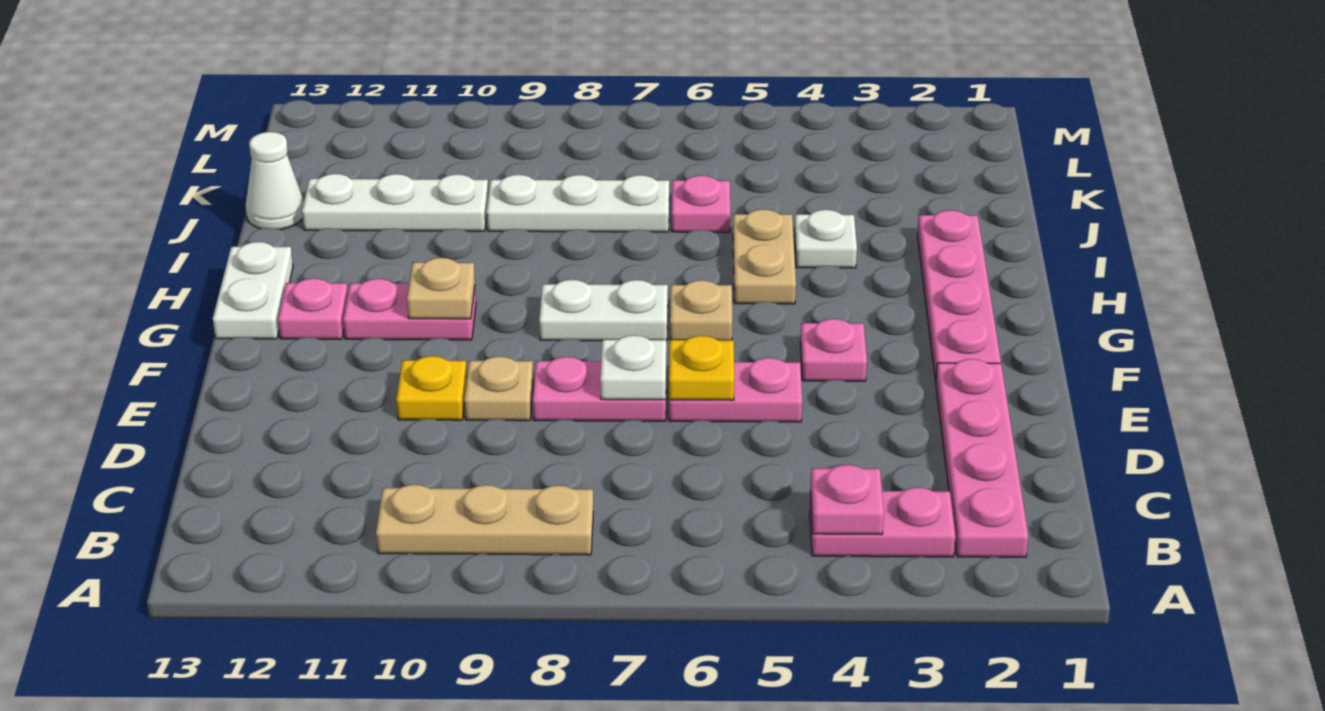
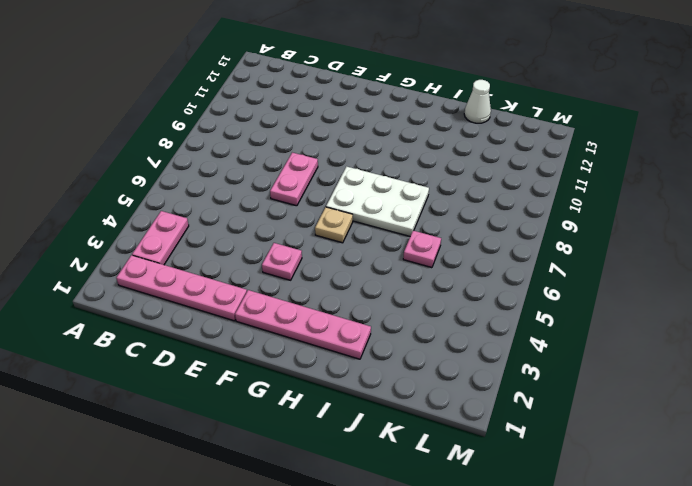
white plate G7:I8 level 1 -> white plate G7:G8 level 1
none -> tan plate B8:B10 level 1
none -> pink plate E5:E6 level 1
none -> tan plate E9 level 1

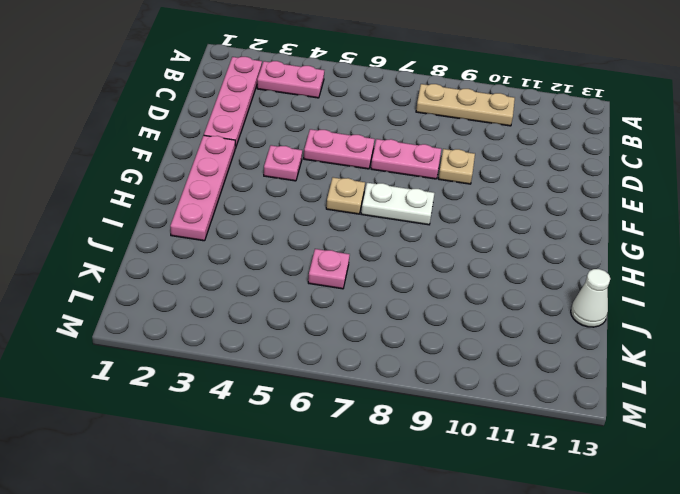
none -> yellow plate E10 level 1
none -> pink plate G10:G11 level 1
none -> pink plate G12 level 1

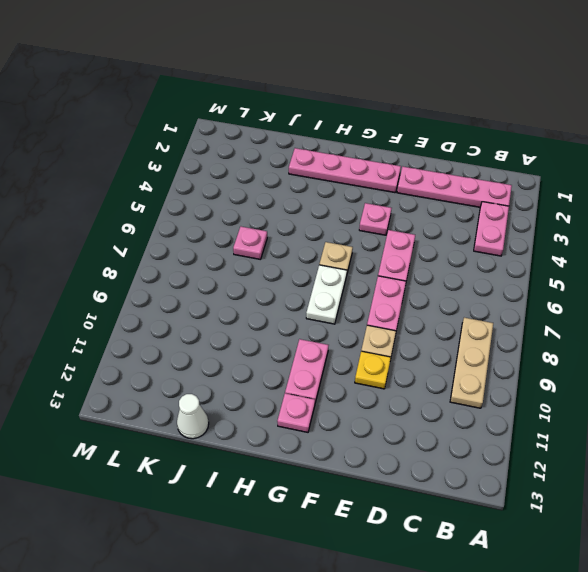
none -> white plate G13:H13 level 1
none -> tan plate H5:I5 level 1
none -> white plate I4 level 1

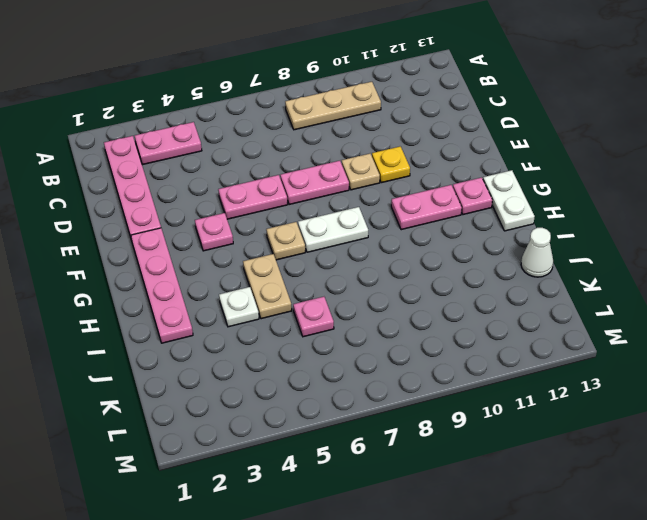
none -> white plate J7:J9 level 1
none -> white plate J10:J12 level 1
none -> pink plate B4 level 2

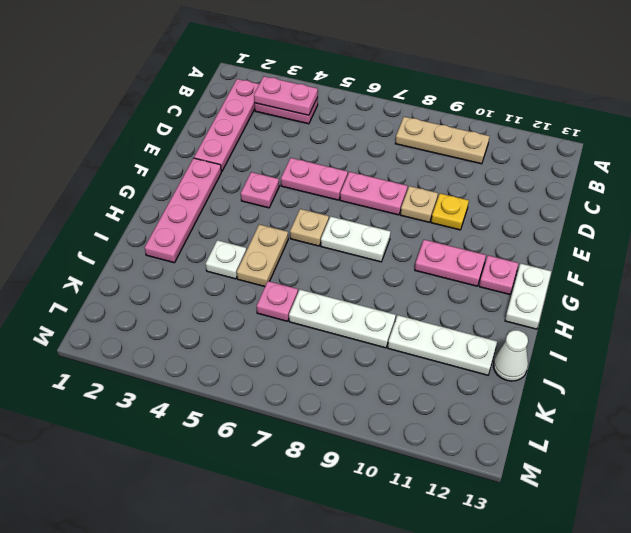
pink plate B3:B4 level 2 -> pink plate B4 level 2
none -> yellow plate E6 level 2
none -> white plate E7 level 2
none -> tan plate G10 level 2

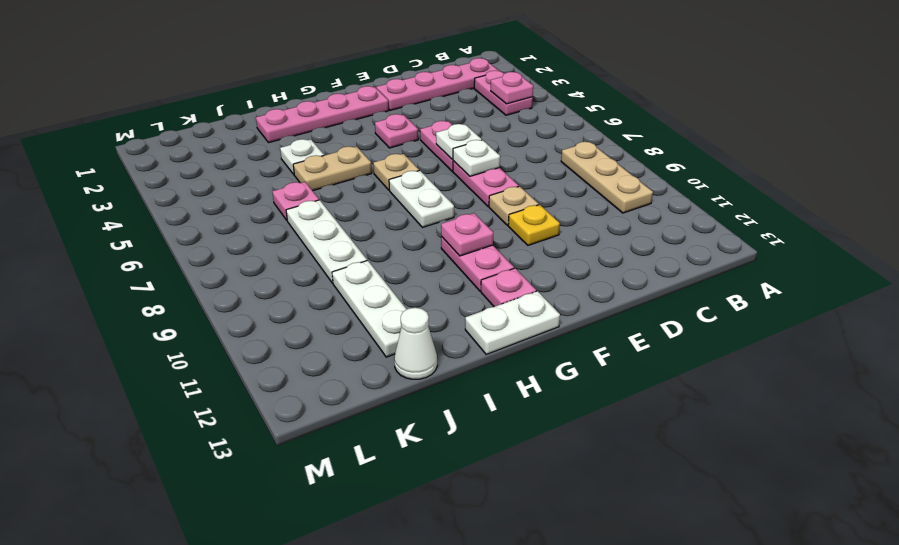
white plate E6 level 2 -> yellow plate E6 level 2
pink plate G10 level 2 -> tan plate G10 level 2

